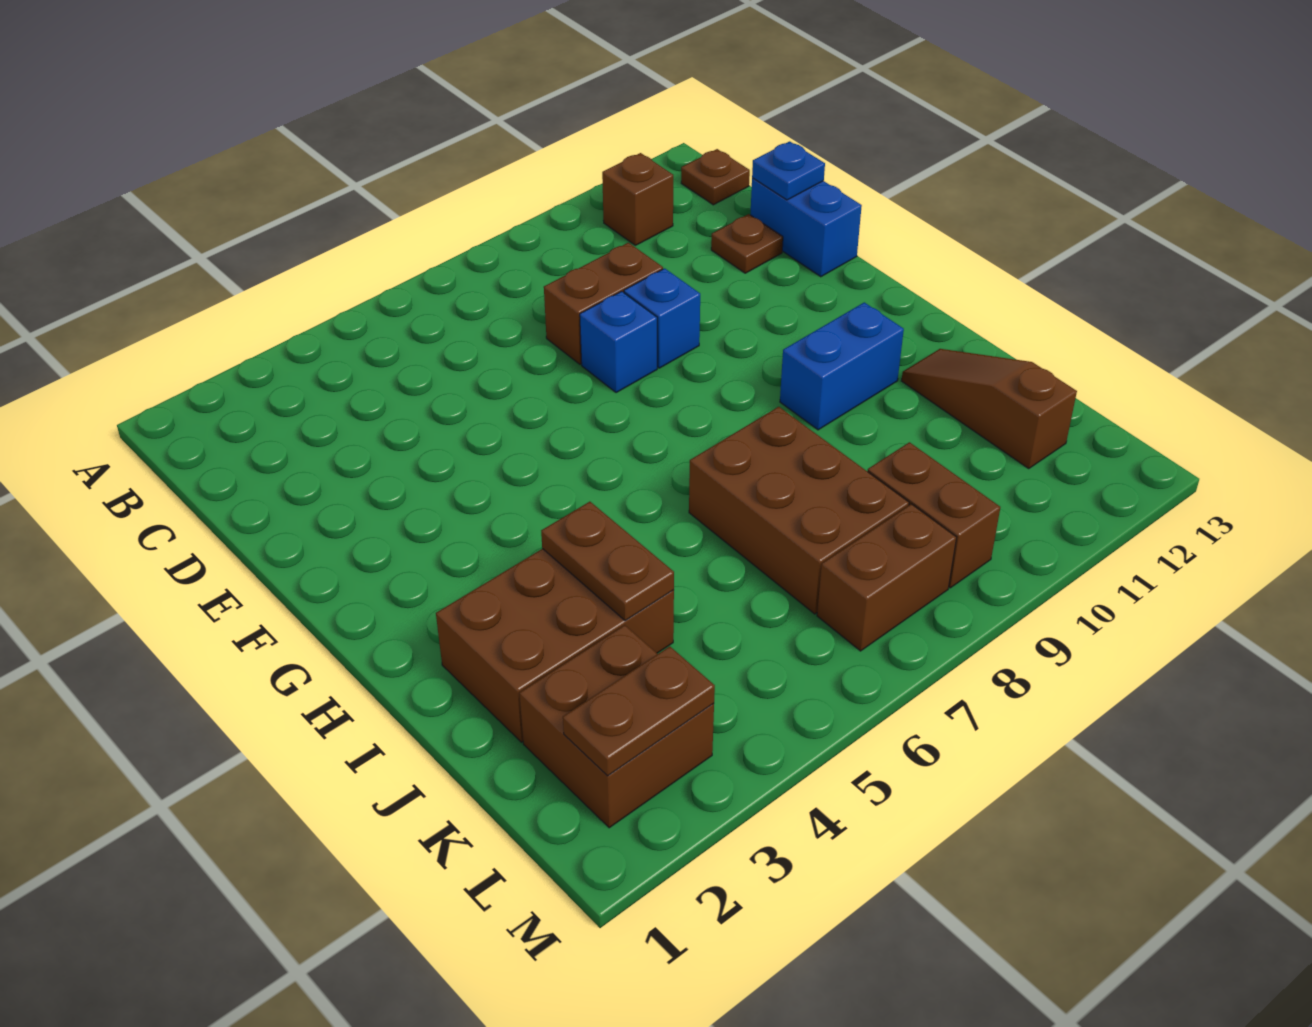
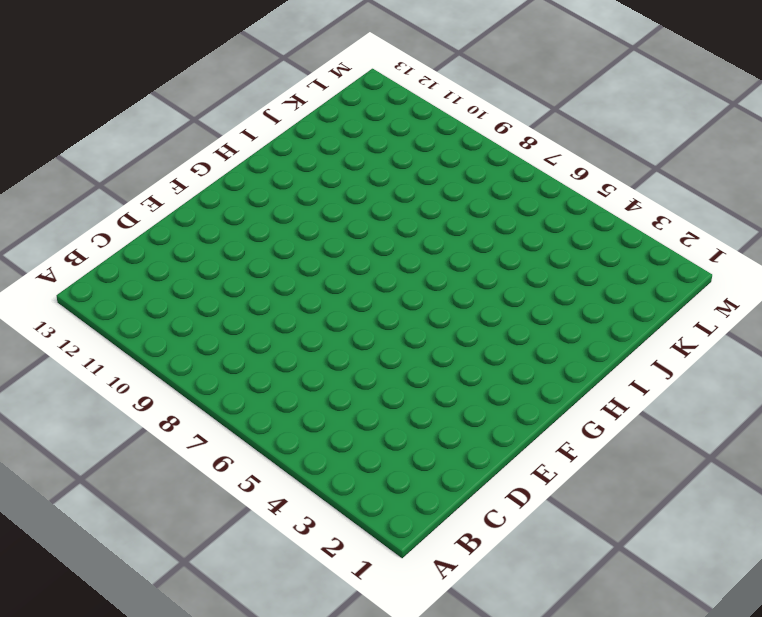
none -> brown brick B11 level 1
none -> brown plate B13 level 1
none -> brown brick D8:D9 level 1

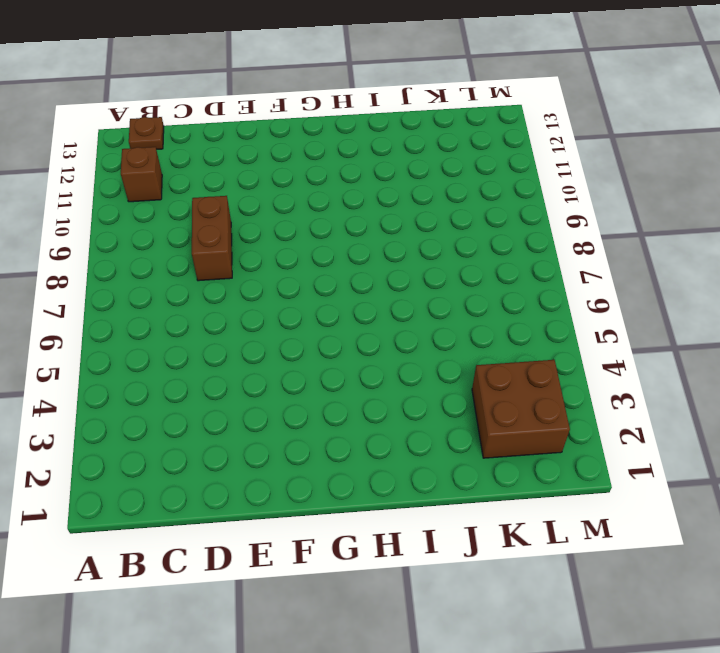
none -> brown plate D12 level 1
none -> blue brick D13:E13 level 1
none -> blue brick E8 level 1

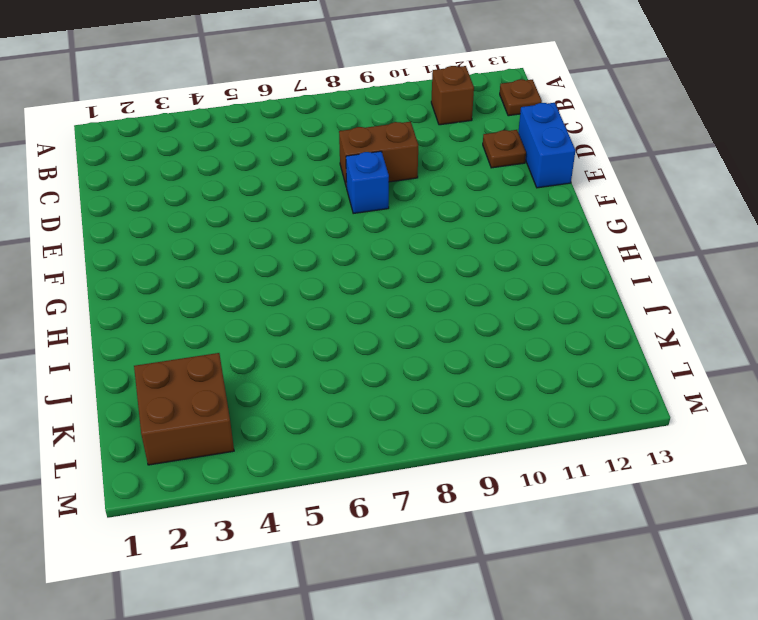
none -> blue brick E9 level 1
none -> blue brick H10:H11 level 1
none -> brown brick I2:J4 level 1

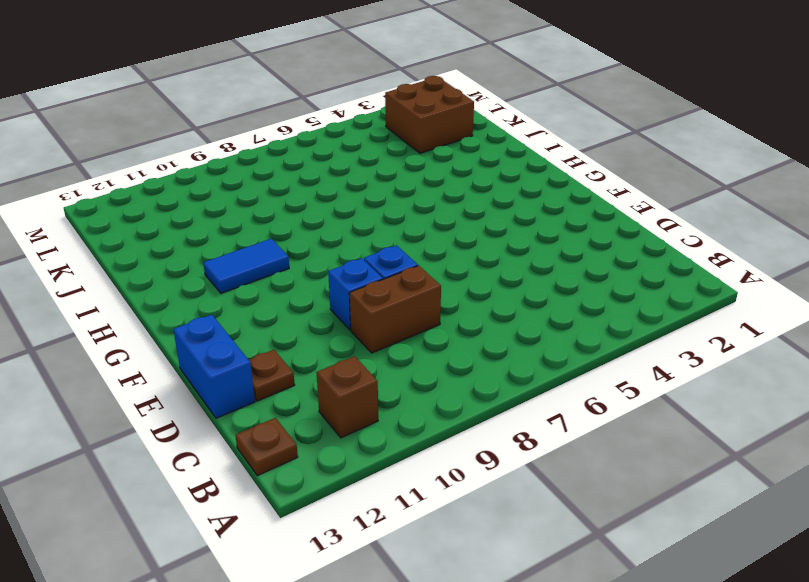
blue tile H10:H11 level 1 -> blue brick H10:H11 level 1
none -> brown brick I2:J4 level 1
none -> brown brick I7:K8 level 1
none -> brown slope I12:K12 level 1 top K

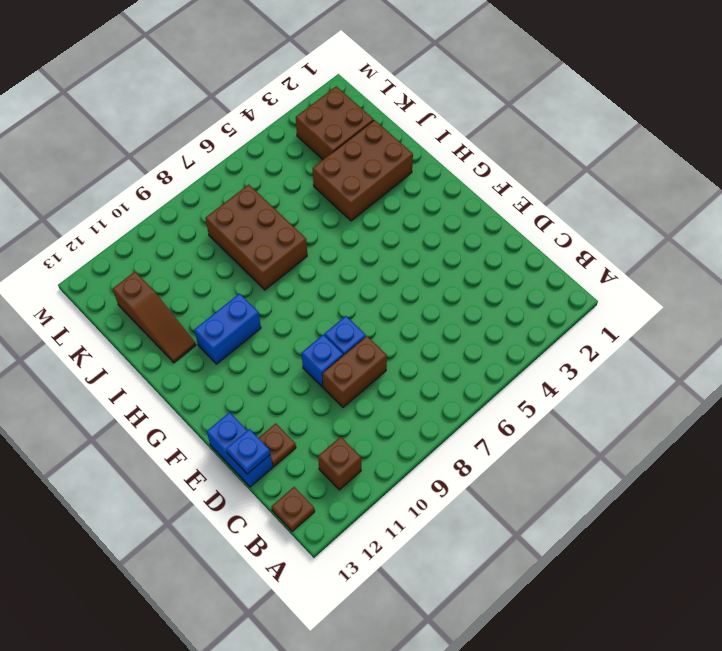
none -> brown brick K9:L9 level 1
none -> brown brick L7:L8 level 1
none -> brown plate I4:J4 level 2

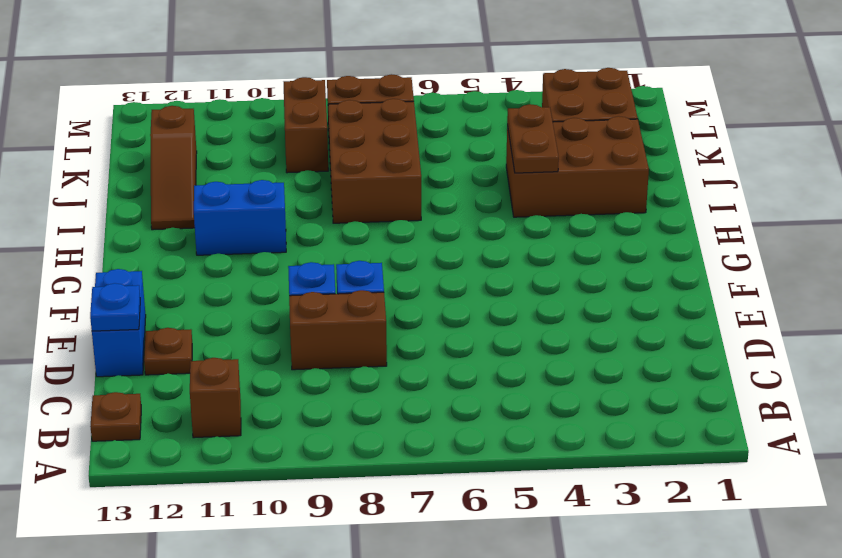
none -> brown plate L2:L3 level 2

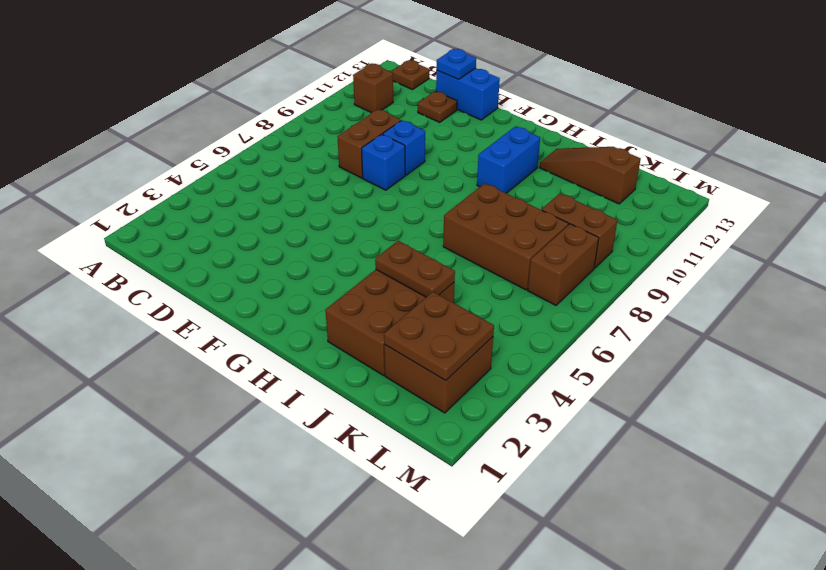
brown plate K2:L3 level 2 -> brown plate L2:L3 level 2

